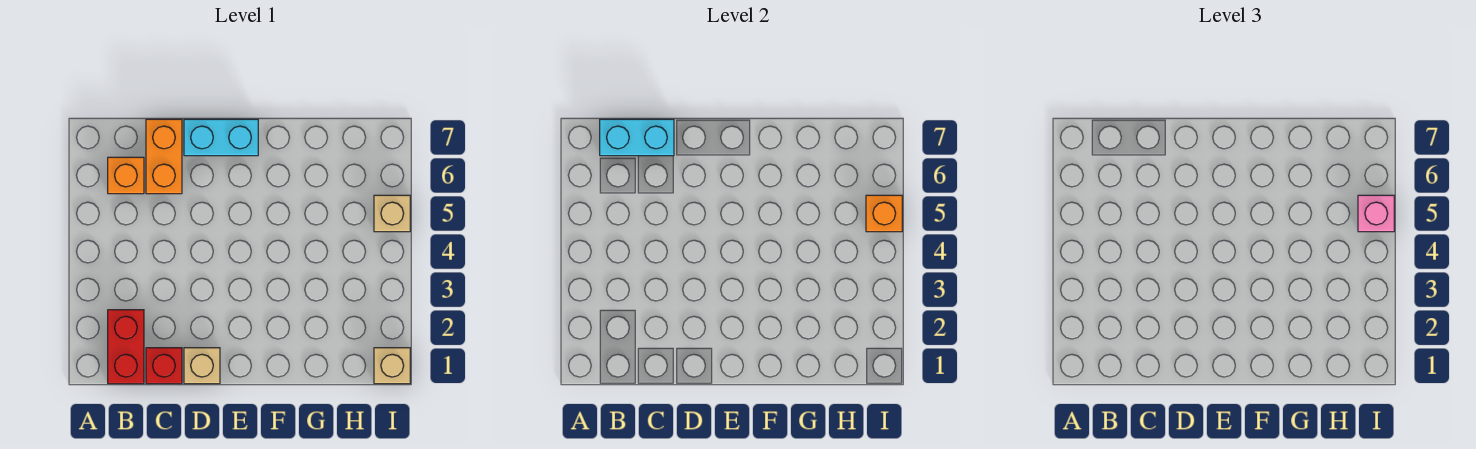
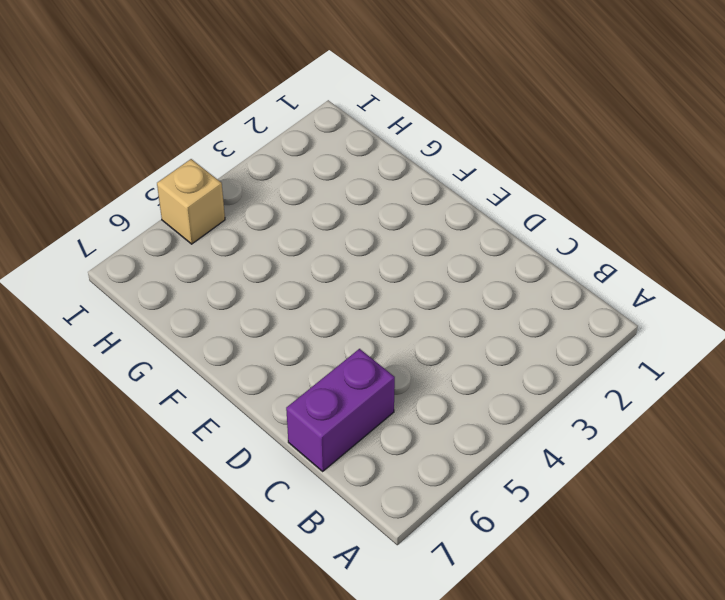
purple brick C6:C7 level 1 -> orange brick C6:C7 level 1
none -> red brick B1:B2 level 1
none -> orange brick B6 level 1

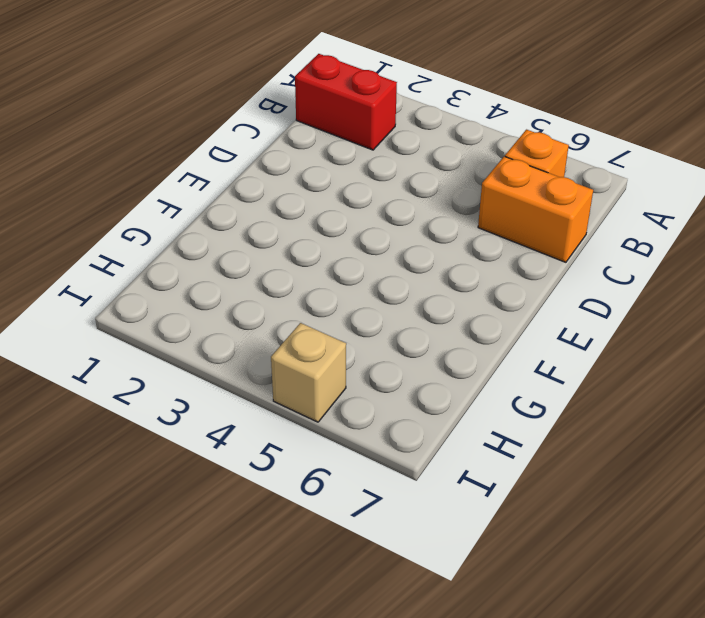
none -> red brick C1 level 1
none -> tan brick D1 level 1

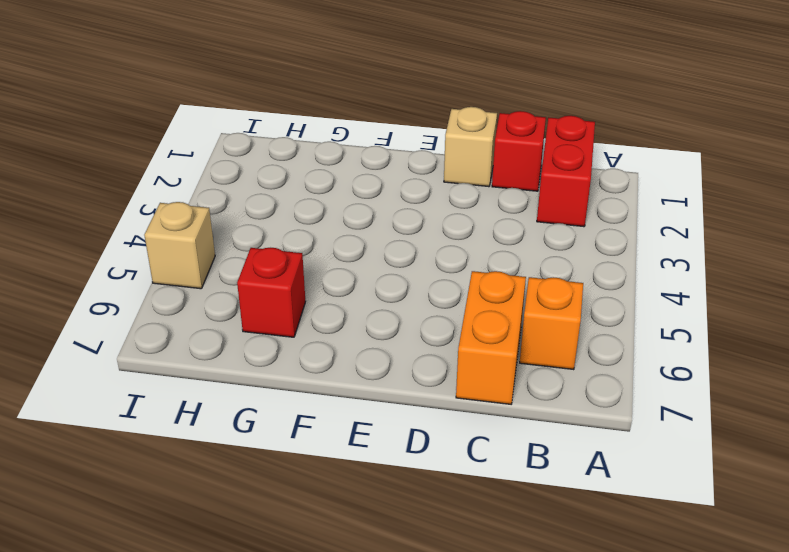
red brick G6 level 1 -> none
none -> cyan brick D7:E7 level 1
none -> tan brick I1 level 1

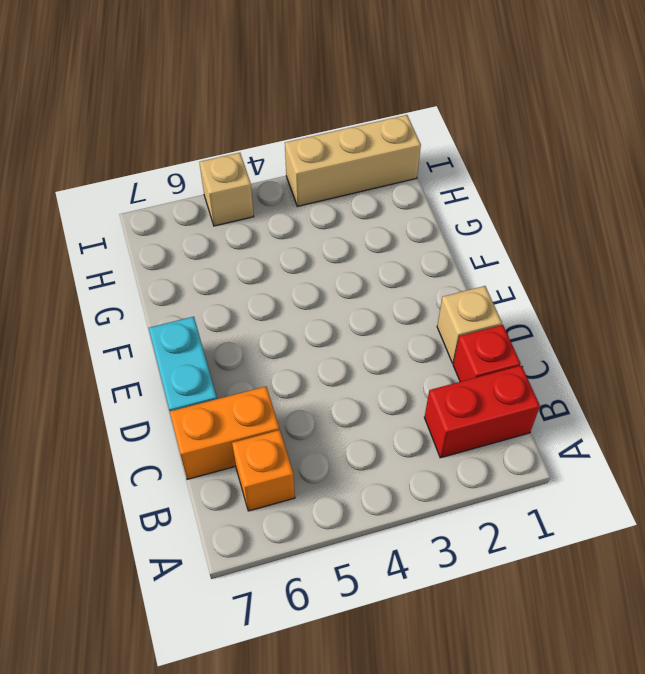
tan brick I1:I3 level 1 -> tan brick I1 level 1
none -> cyan brick B7:C7 level 2
none -> orange brick I5 level 2

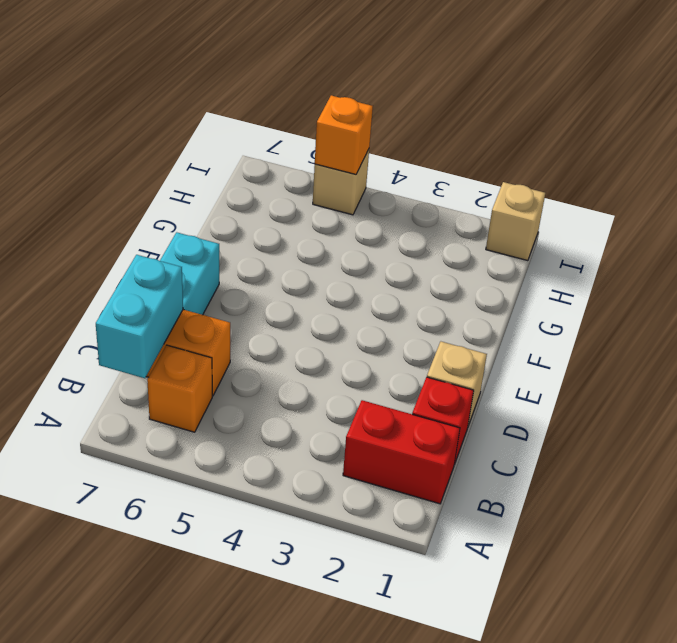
none -> pink brick I5 level 3

